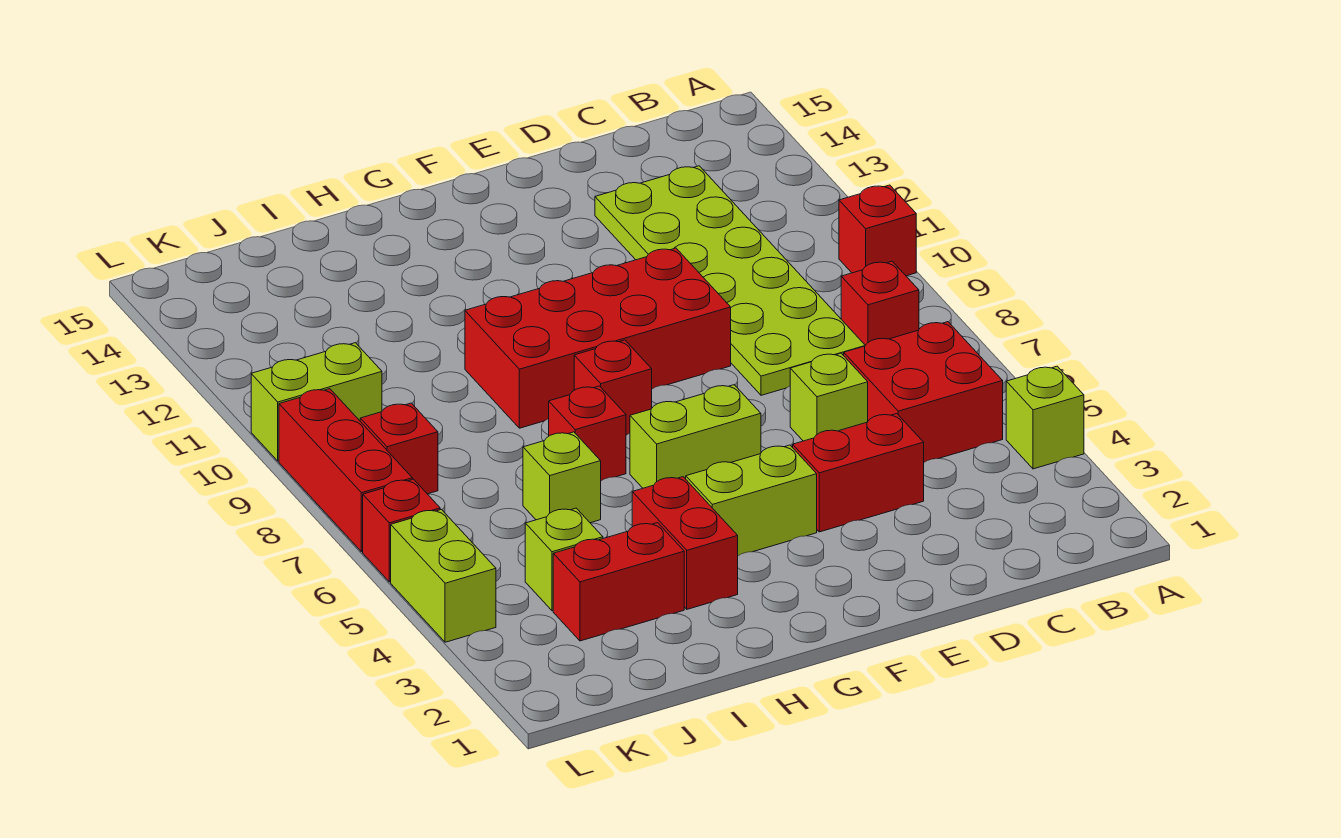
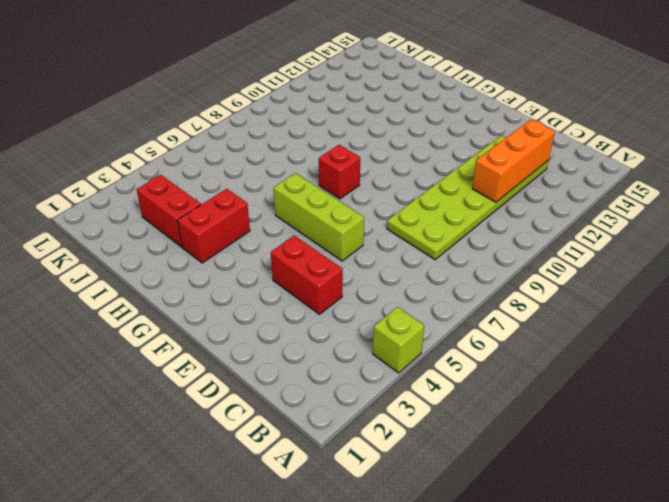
orange brick C11:C13 level 2 -> none
lime brick E6:G6 level 1 -> lime brick F6:G6 level 1
none -> red brick A10 level 1
none -> red brick B5:C6 level 1
none -> red brick B8 level 1

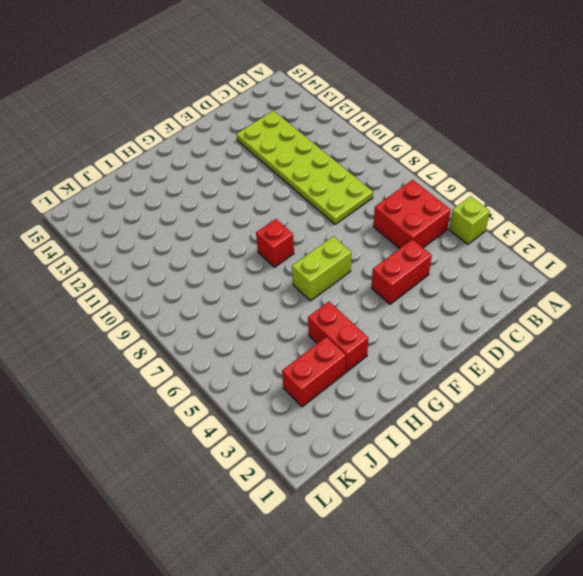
none -> red brick A10 level 1
none -> red brick B8 level 1
none -> lime brick D6 level 1

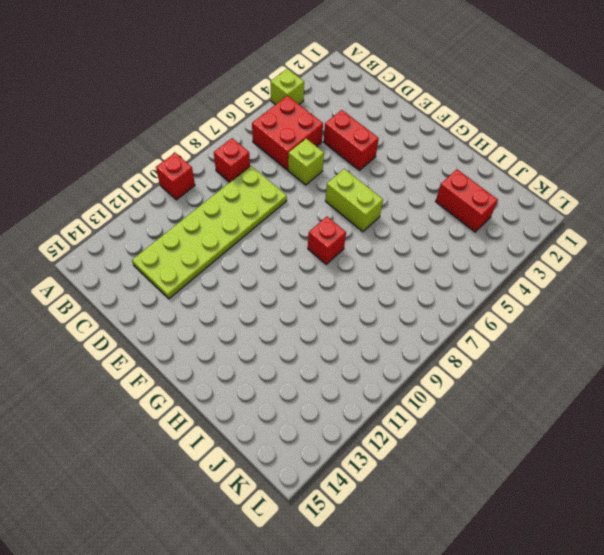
none -> red brick E9:H10 level 1
none -> lime brick F4:G4 level 1
none -> red brick H3:H4 level 1

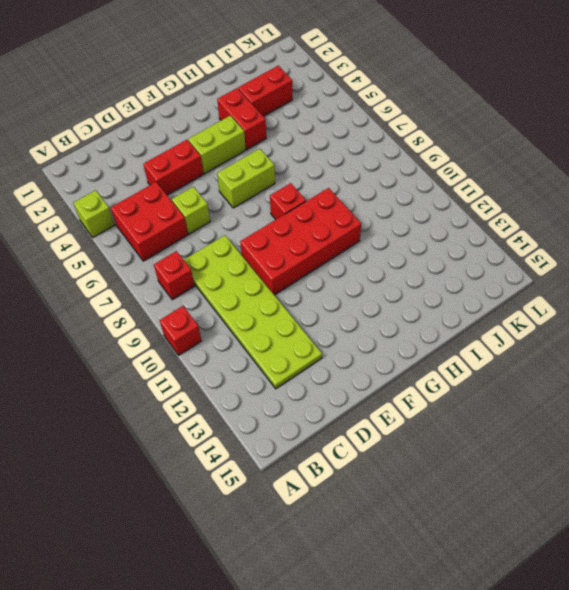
none -> red brick H7 level 1
none -> lime brick I6 level 1
none -> lime brick J4 level 1

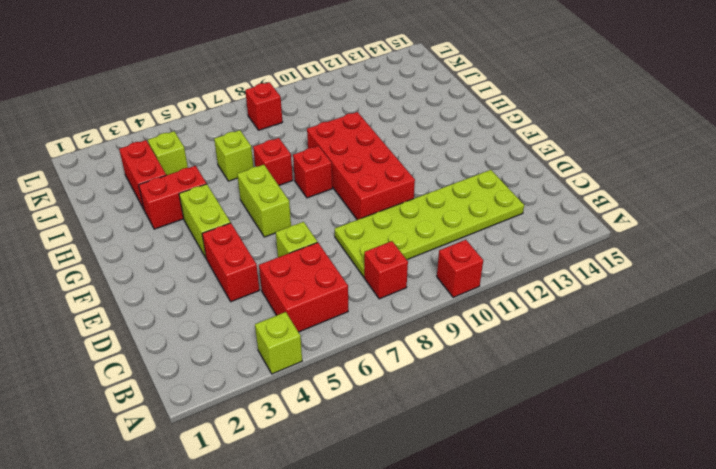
none -> lime brick K10:L10 level 1
none -> lime brick L4:L5 level 1
none -> red brick L6 level 1

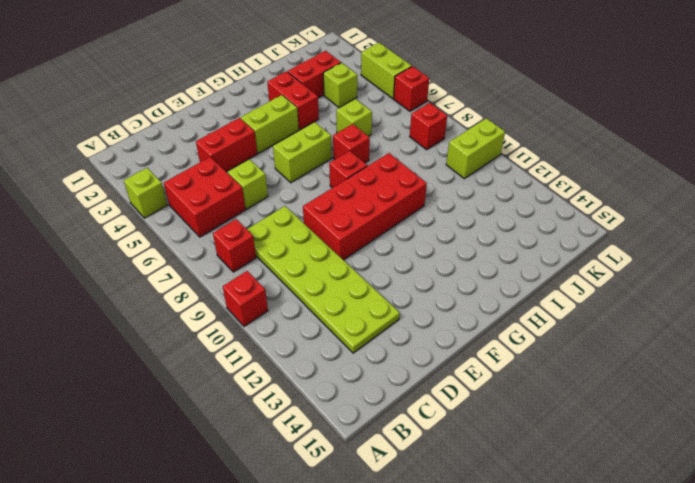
none -> red brick L7:L9 level 1

